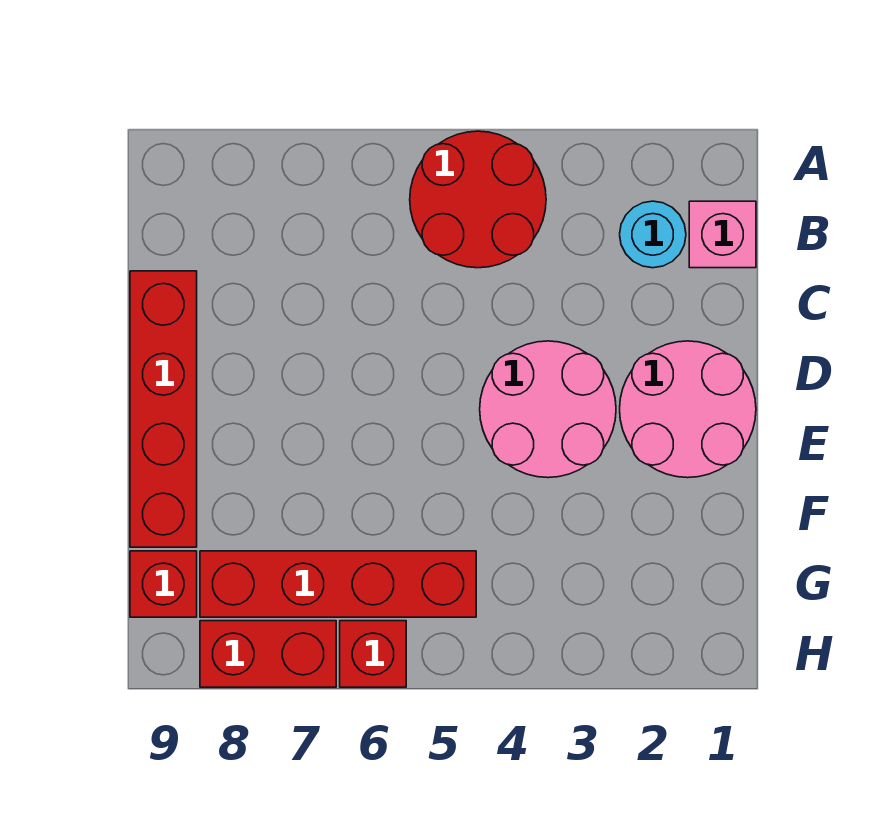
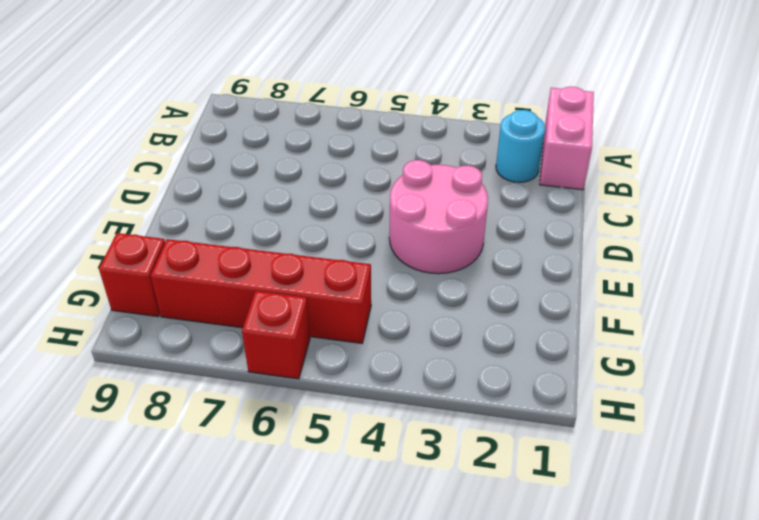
pink brick A1:B1 level 1 -> pink brick B1 level 1
none -> red round brick A4:B5 level 1
none -> red brick C9:F9 level 1

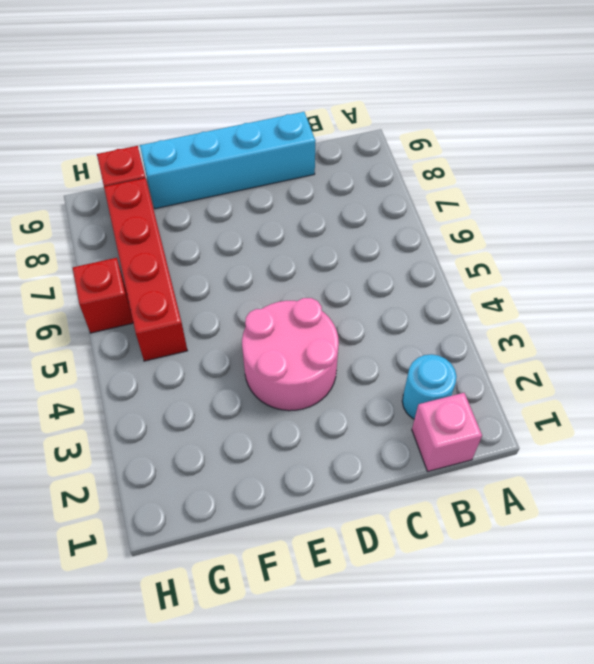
cyan brick C9:F9 level 1 -> red brick C9:F9 level 1
none -> red round brick A4:B5 level 1
none -> pink round brick D1:E2 level 1

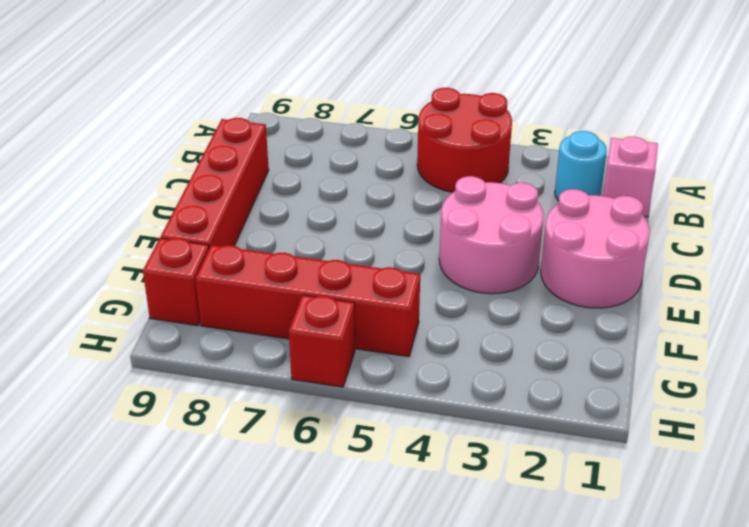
none -> red brick H7:H8 level 1

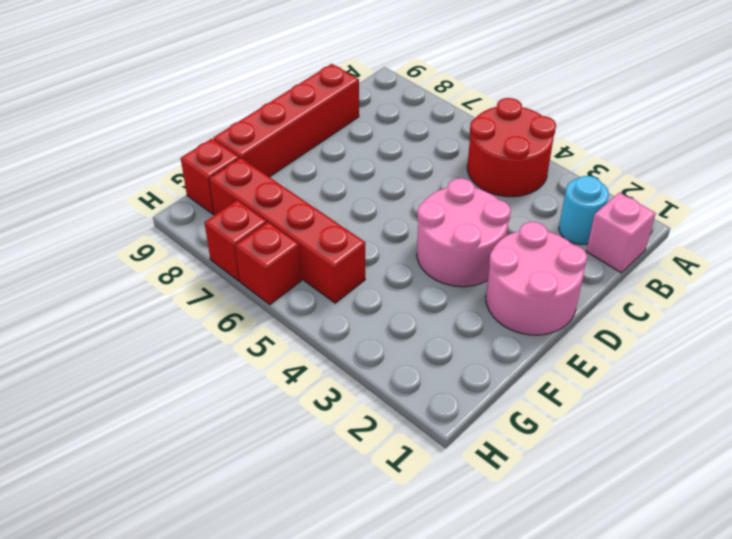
red brick H7 level 1 -> red brick H7:H8 level 1

